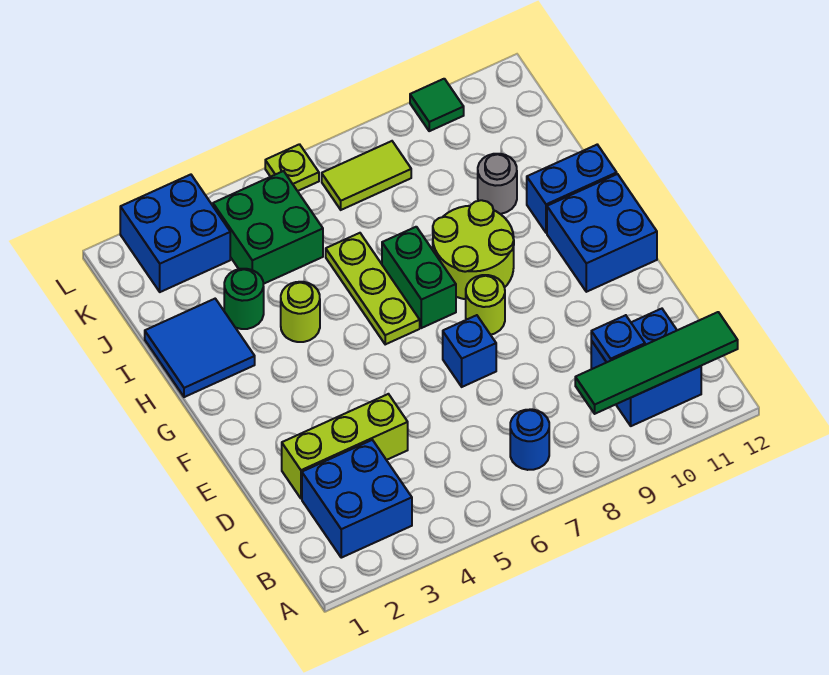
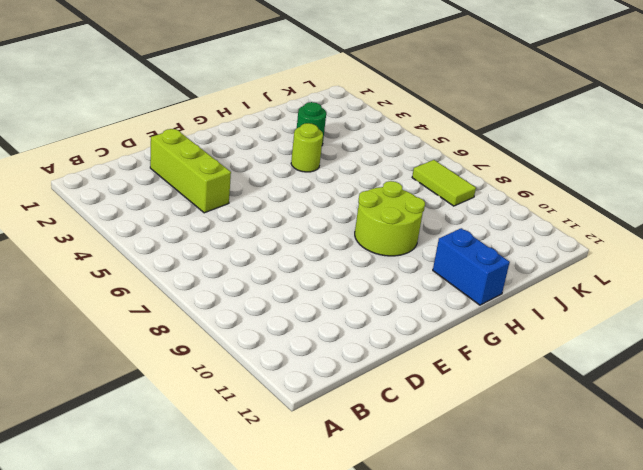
none -> blue brick B2:C3 level 1
none -> blue round brick B7 level 1
none -> blue brick B10:C11 level 1

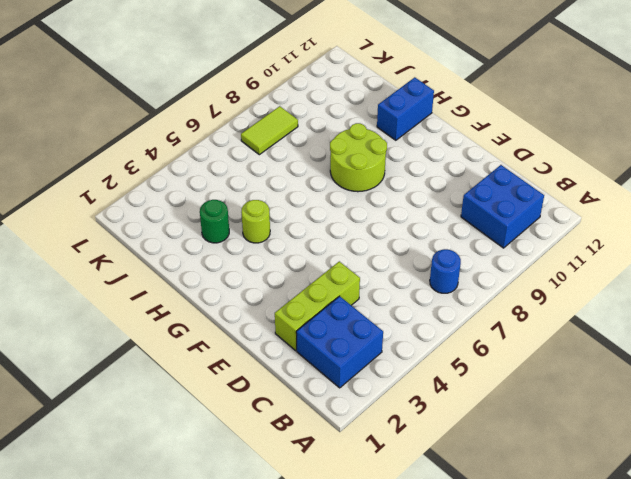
none -> blue brick E7 level 1
none -> lime round brick F8 level 1
none -> blue brick F11:G12 level 1

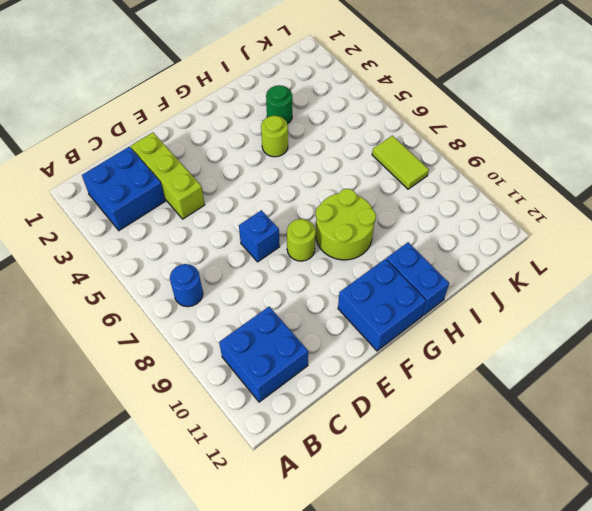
none -> lime plate G6:I6 level 1
none -> green brick G7:H7 level 1
none -> blue tile H1:I2 level 1

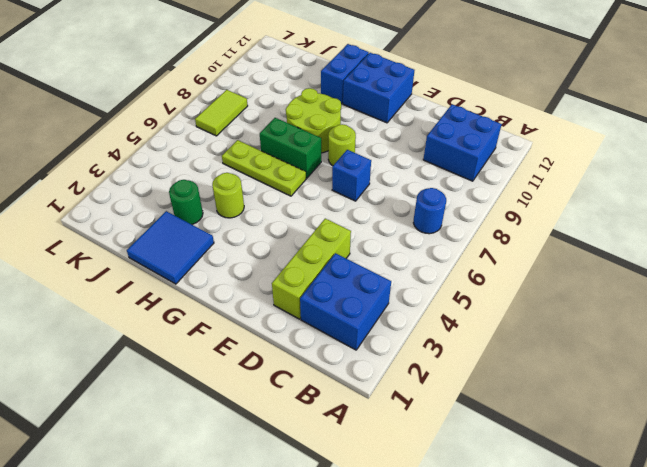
none -> grey round brick I10 level 1
none -> green brick J4:K5 level 1
none -> blue brick K2:L3 level 1

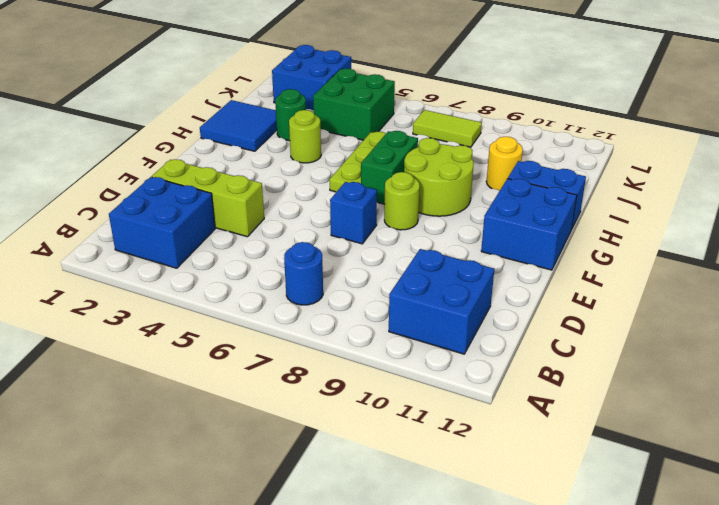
yellow round brick I10 level 1 -> grey round brick I10 level 1
none -> lime plate L6 level 1
none -> green tile L10 level 1
none -> green tile B9:B12 level 2

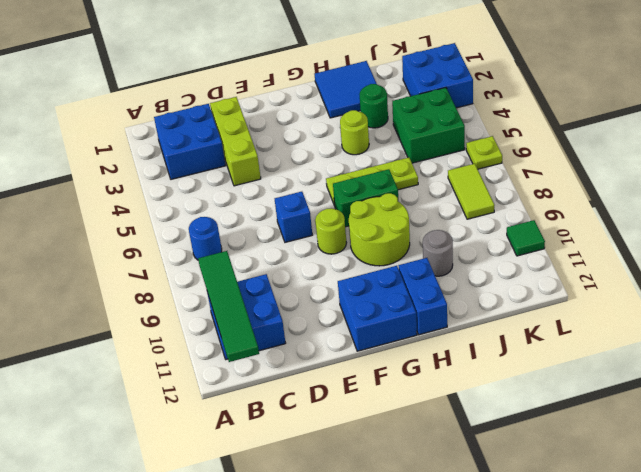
none -> blue plate C10 level 2

